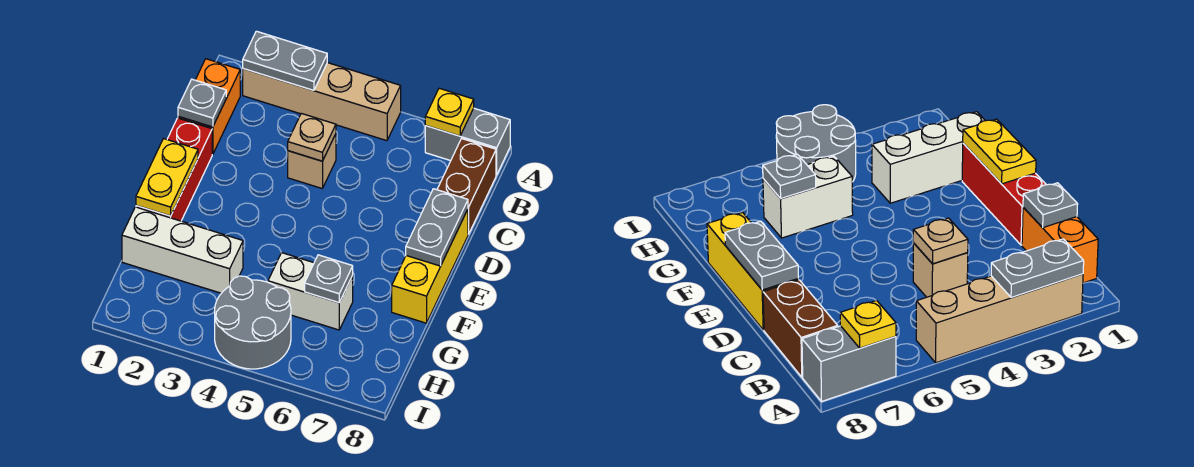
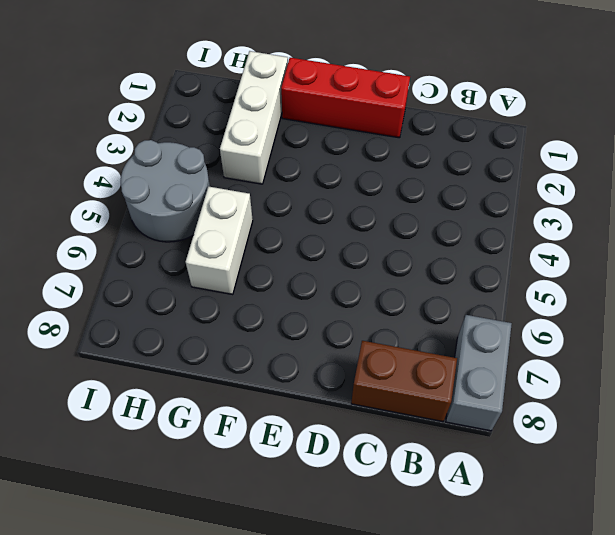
none -> tan brick A2:A5 level 1
none -> orange brick B1:C1 level 1
none -> tan brick C4 level 1

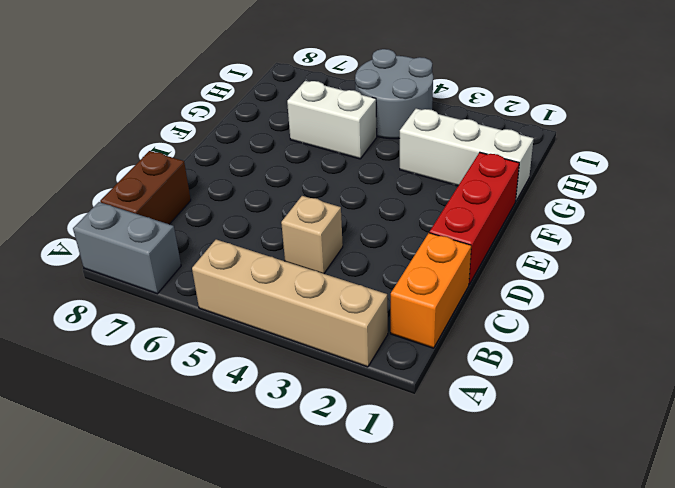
none -> yellow brick D8:F8 level 1
none -> grey plate A2:A3 level 2
none -> yellow plate A7 level 2

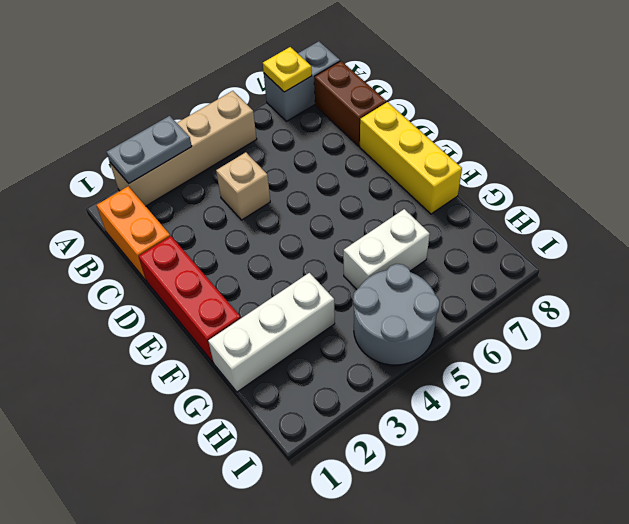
none -> grey plate C1 level 2
none -> tan plate C4 level 2
none -> grey plate D8:E8 level 2

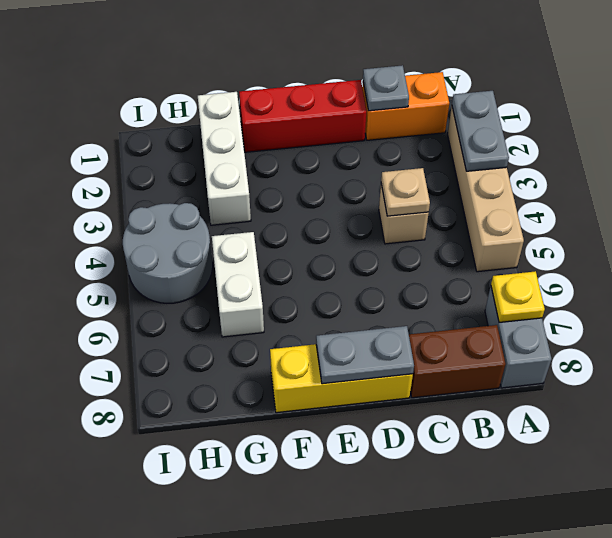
none -> yellow plate E1:F1 level 2
none -> grey plate G6 level 2

